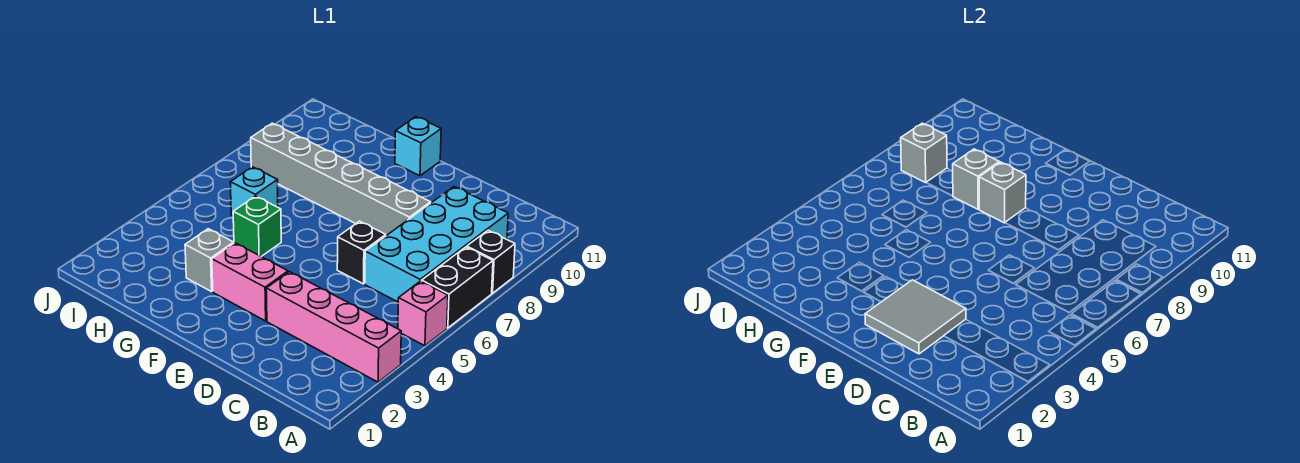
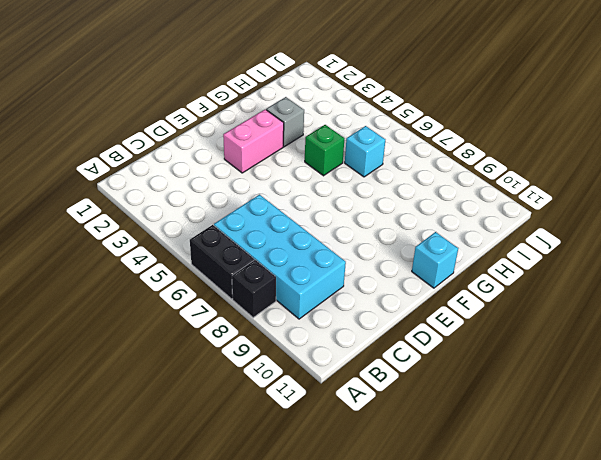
none -> pink brick A3:D3 level 1
none -> pink brick A5 level 1
none -> black brick D6 level 1

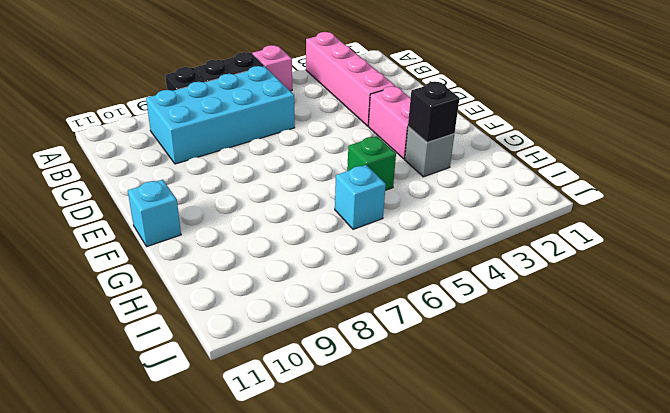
black brick G3 level 2 -> black brick D6 level 1
none -> grey brick D8:I8 level 1
none -> grey tile D2:E3 level 2
none -> grey brick F8 level 2

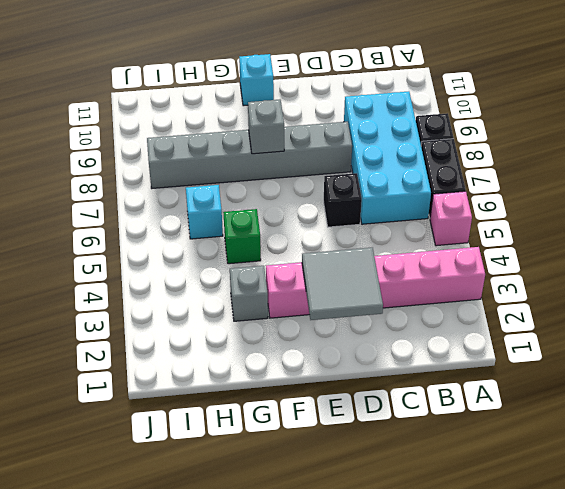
none -> grey brick G8 level 2
none -> grey brick I8 level 2

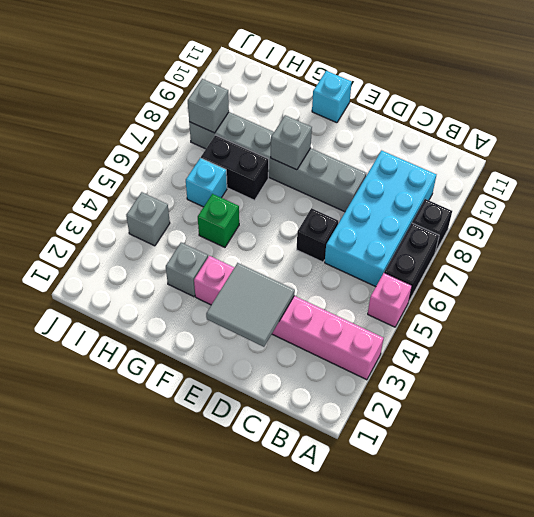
black brick G7:H7 level 1 -> none
grey brick I4 level 1 -> grey brick G8 level 2

